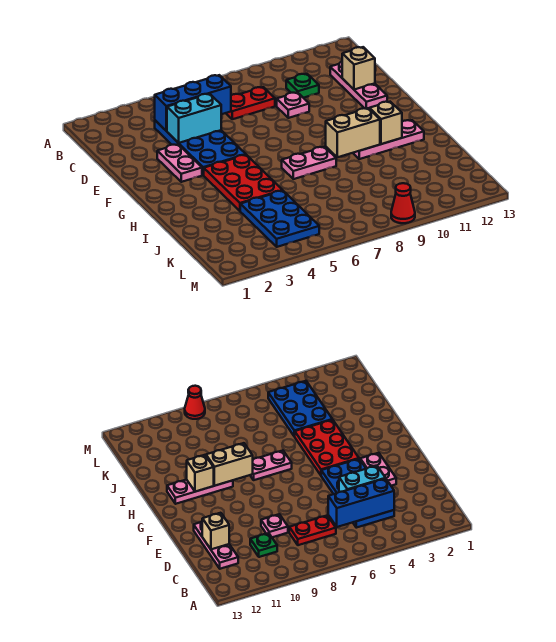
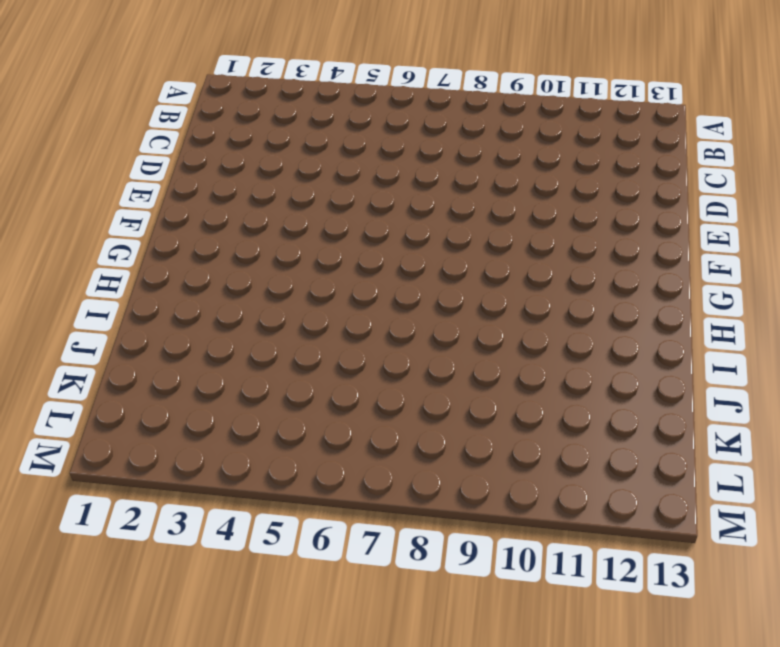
none -> blue plate C4:F5 level 1
none -> red plate C7:C8 level 1
none -> green plate C10 level 1

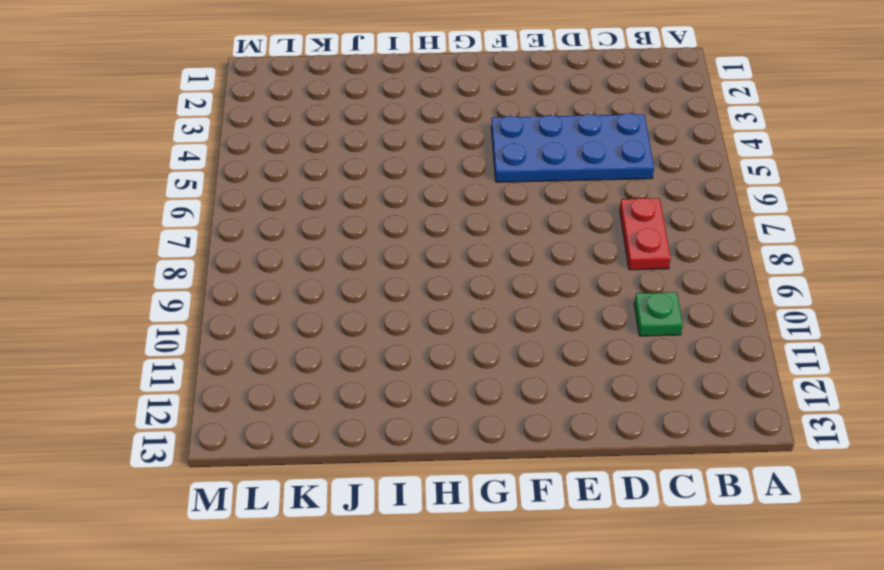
none -> pink plate C12:E12 level 1
none -> pink plate D9 level 1
none -> pink plate E3:F3 level 1

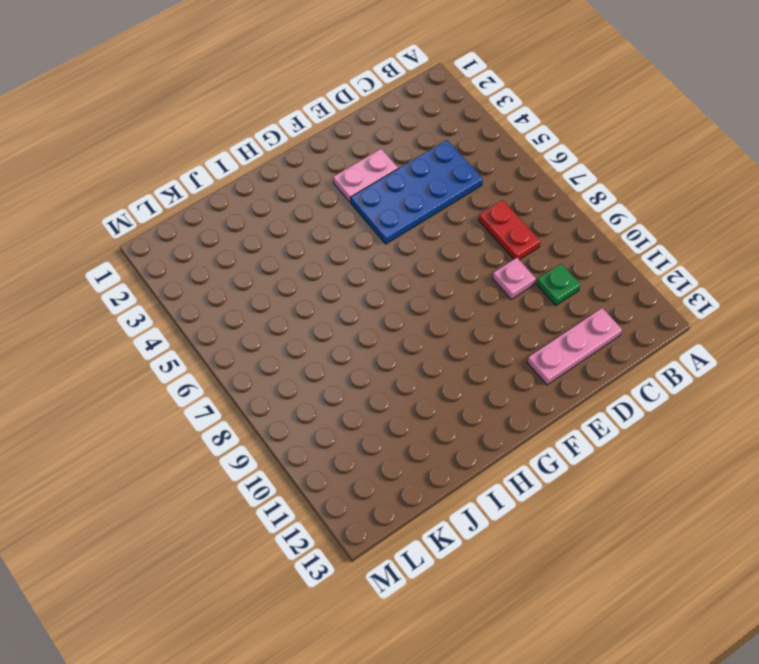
none -> red plate G4:I5 level 1
none -> pink plate H7:H8 level 1
none -> pink plate H10:H12 level 1

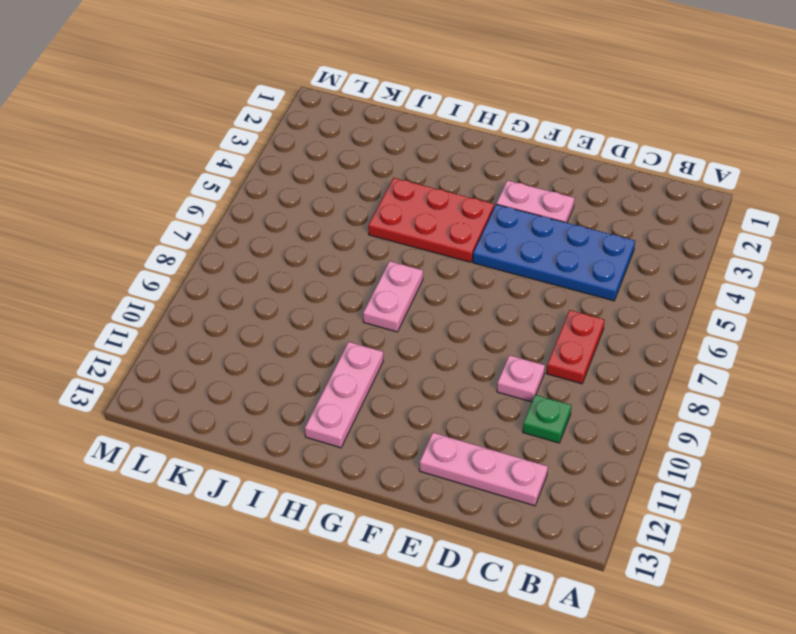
none -> blue plate J4:L5 level 1
none -> red cone M9 level 1
none -> blue brick C4:C6 level 2

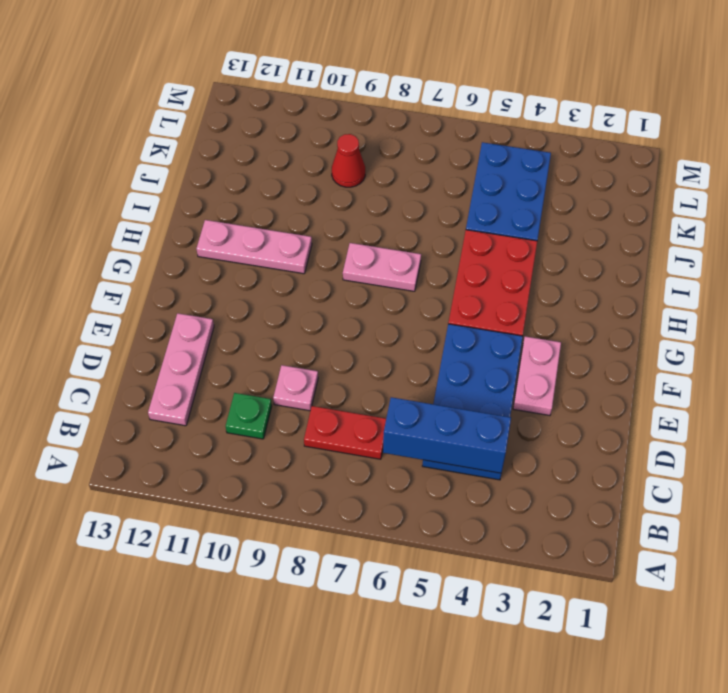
red cone K9 level 1 -> red cone M9 level 1
none -> cyan brick D4:D5 level 2
none -> tan brick D12 level 2
none -> tan brick H9:H10 level 2

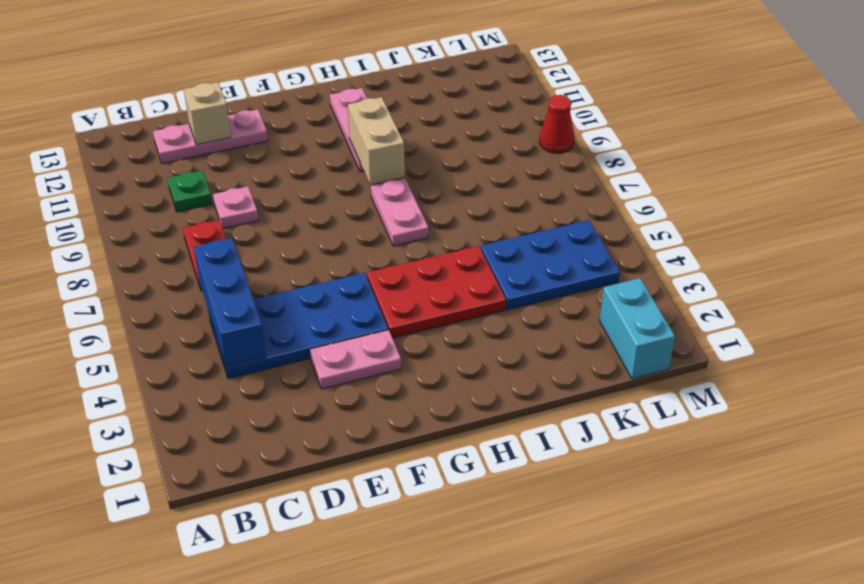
cyan brick L1:L2 level 1 -> cyan brick D4:D5 level 2
none -> tan brick H11 level 2

